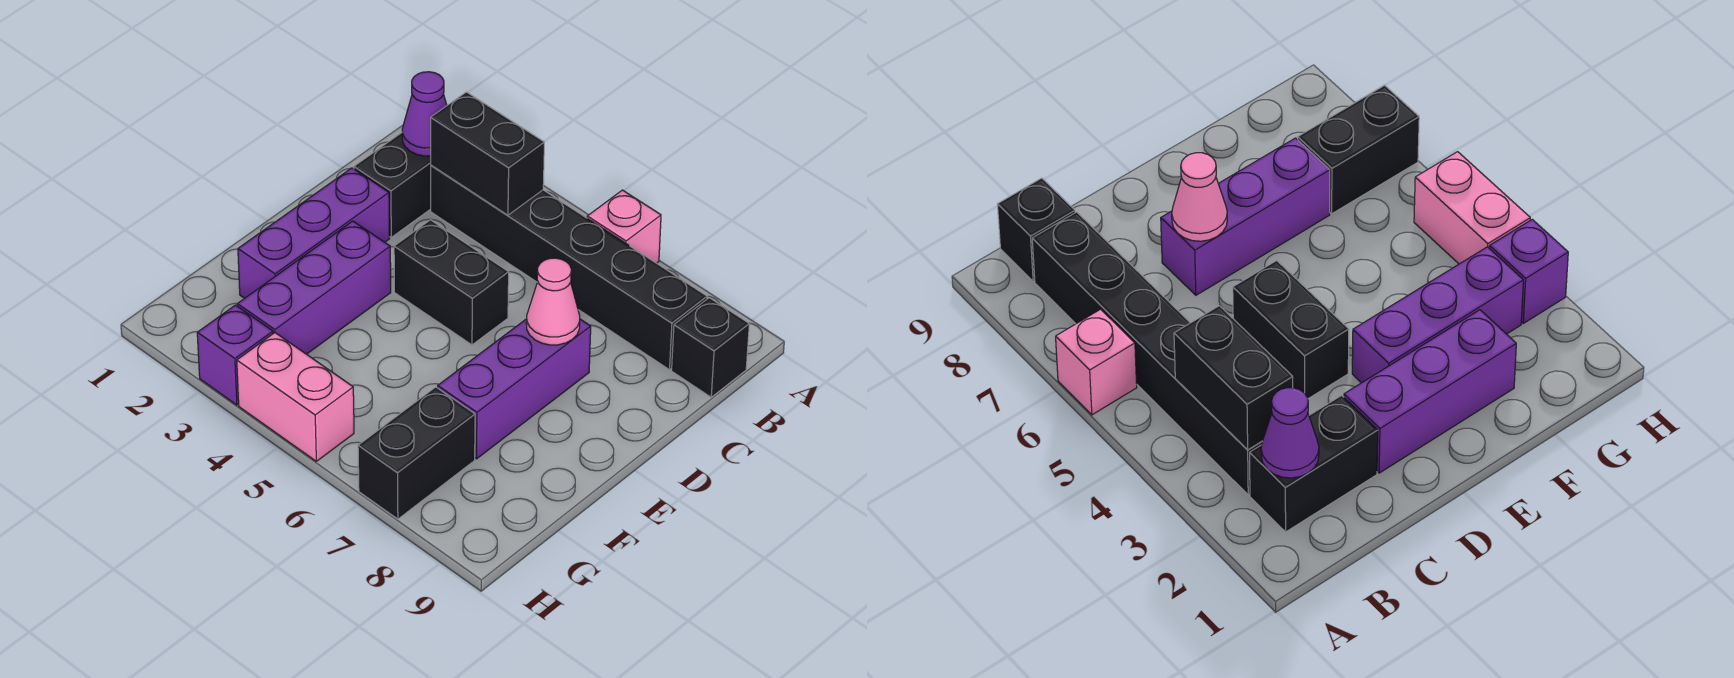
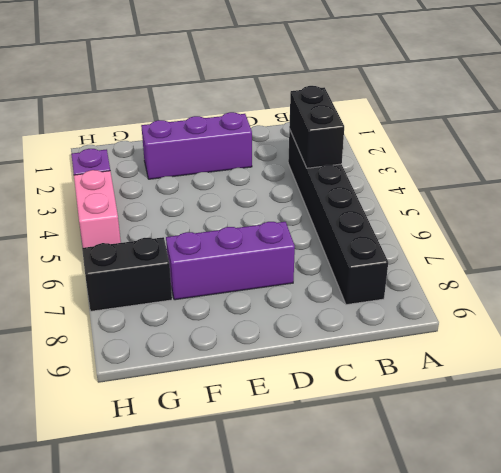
none -> pink brick A6 level 1
none -> black brick B2:C2 level 1
none -> black brick B9 level 1

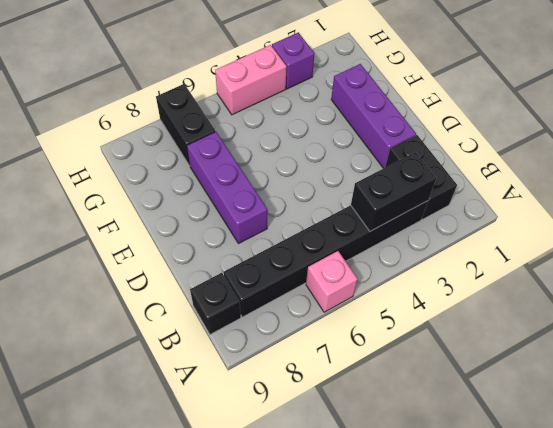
none -> black brick D4:D5 level 1
none -> purple brick E3:G3 level 1
none -> purple cone B2 level 2

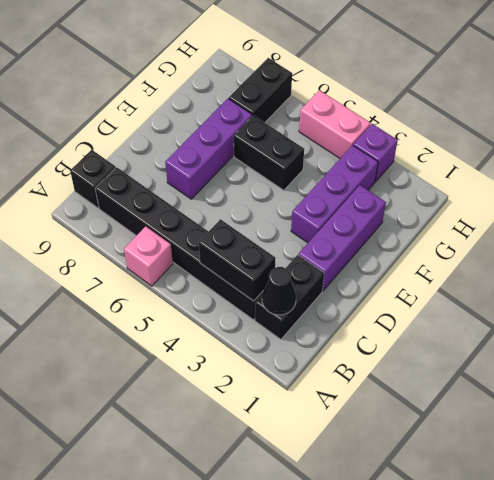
black cone B2 level 2 -> purple cone B2 level 2
black brick F5:F6 level 1 -> black brick D4:D5 level 1
none -> pink cone D7 level 2

